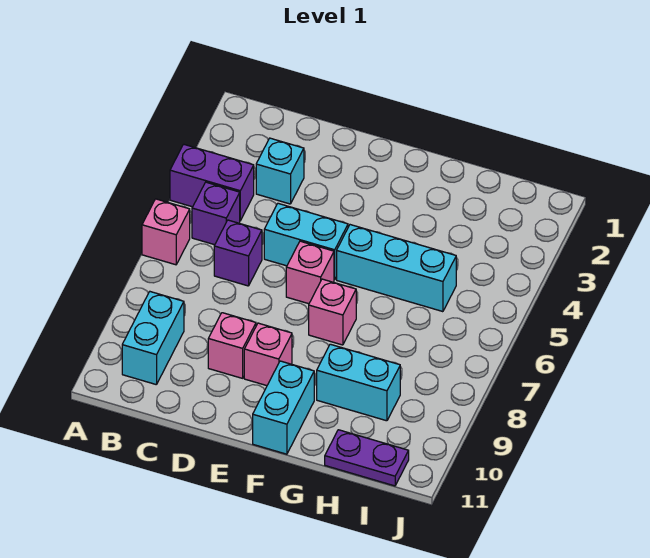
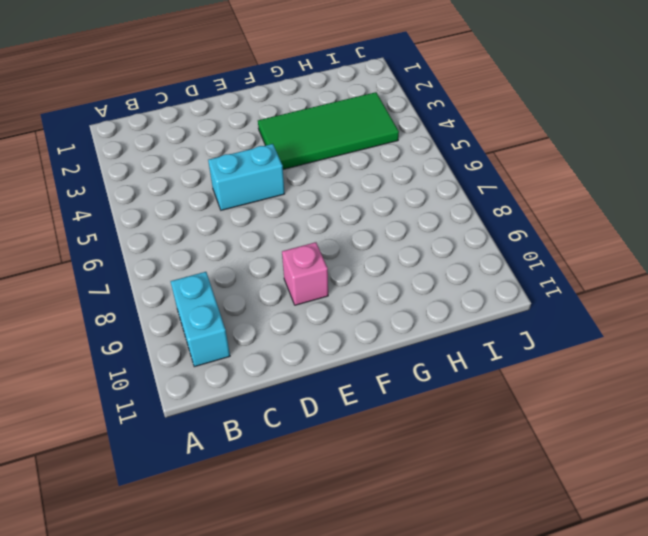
green tile F3:I4 level 1 -> none
none -> purple brick A4:B4 level 1
none -> pink brick A6 level 1
none -> purple brick B5 level 1

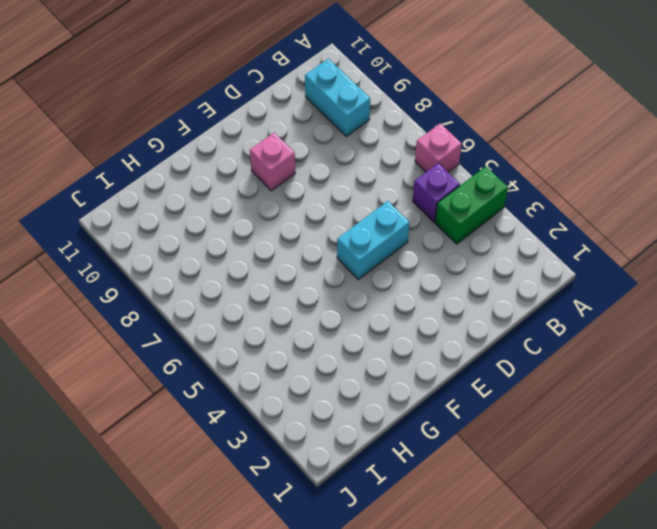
green brick A4:B4 level 1 -> purple brick A4:B4 level 1
none -> cyan brick C3 level 1
none -> purple brick C6 level 1
none -> pink brick D9 level 1

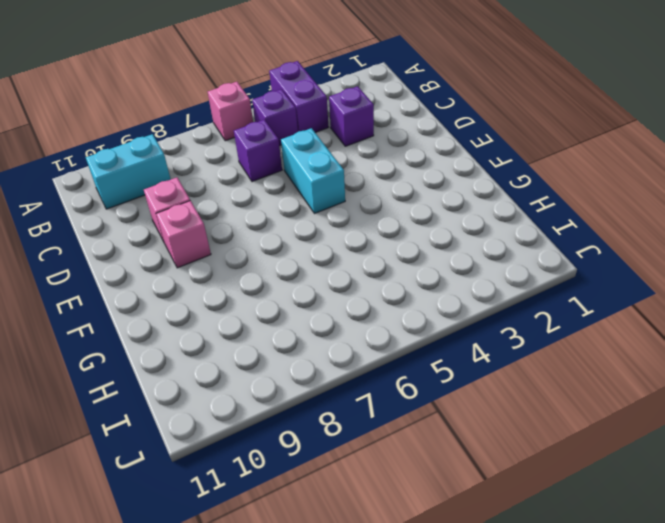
purple brick C3 level 1 -> cyan brick C3 level 1
none -> pink brick E6 level 1
none -> cyan brick F5:H5 level 1
none -> pink brick F7 level 1

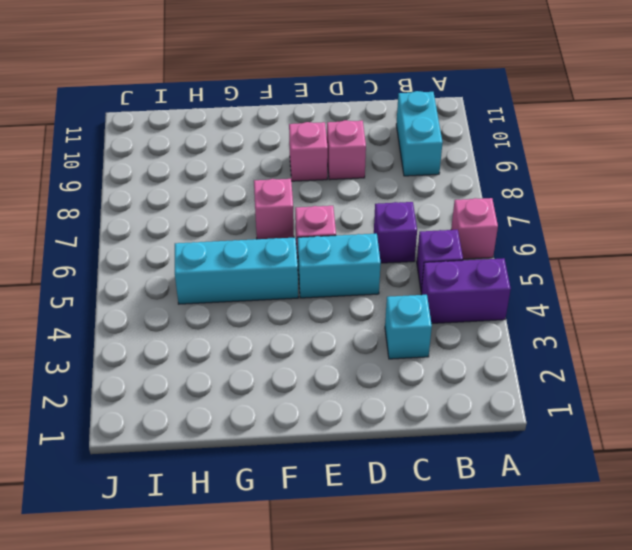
none -> cyan brick F10:F11 level 1
none -> cyan brick G9:H9 level 1
none -> purple plate H11:I11 level 1

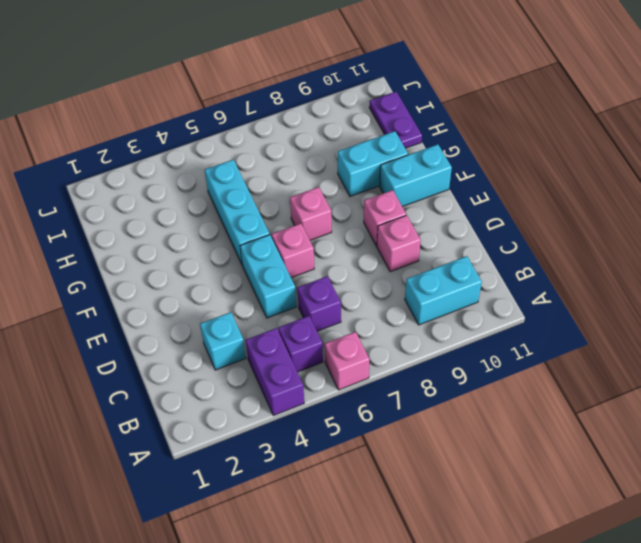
cyan brick G9:G10 level 1 -> cyan brick G9:H9 level 1

